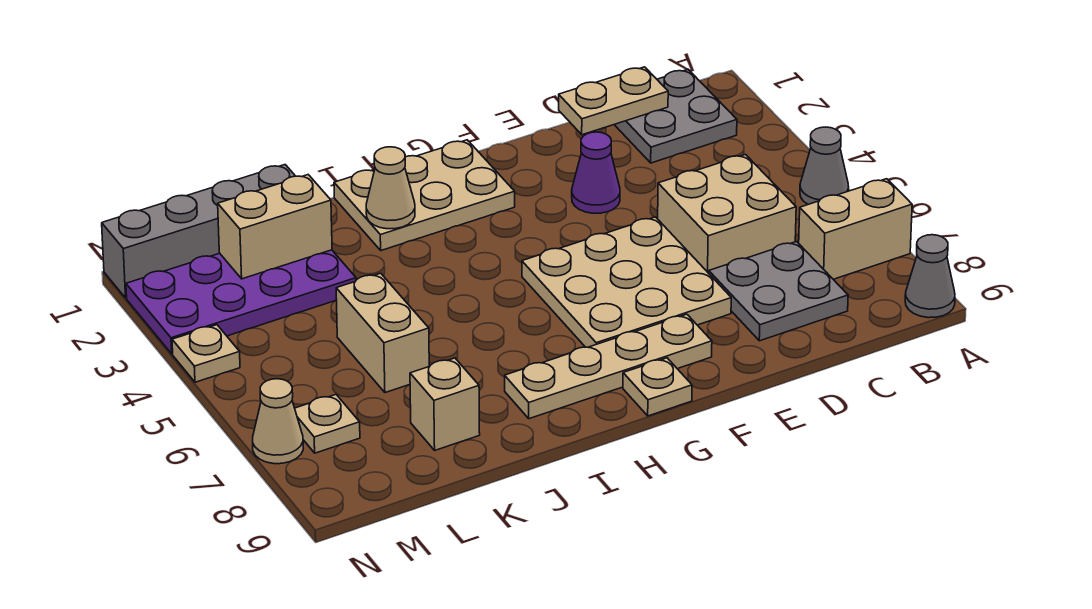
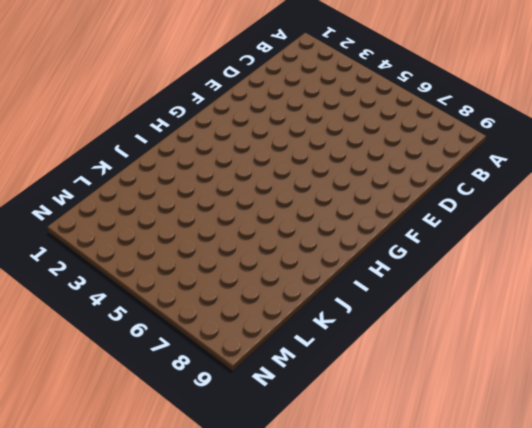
none -> grey cone A5 level 1
none -> tan brick A7:B7 level 1
none -> grey cone A9 level 1

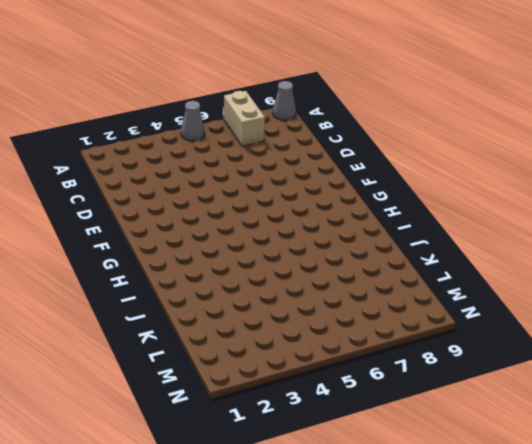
none -> grey plate B1:C2 level 1
none -> tan brick C5:D6 level 1
none -> grey plate C7:D8 level 1

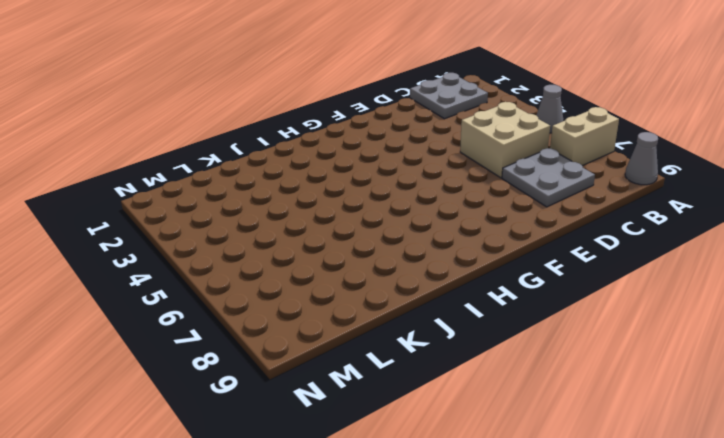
none -> purple cone E3 level 1
none -> tan plate E5:G7 level 1
none -> tan plate F8:I8 level 1

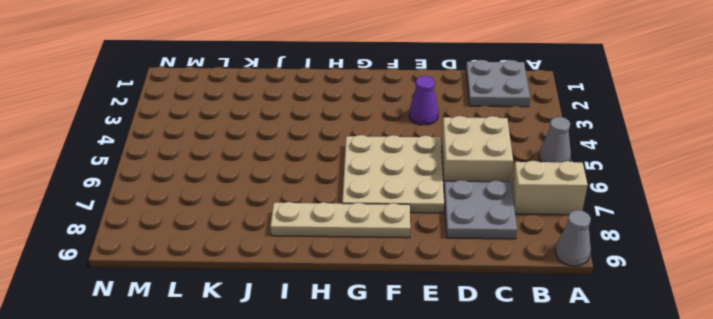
none -> tan plate G1:I2 level 1
none -> tan plate G9 level 1
none -> grey brick K1:N1 level 1

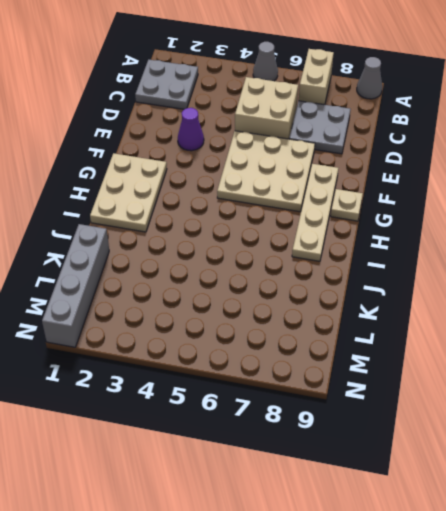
none -> purple plate K2:N3 level 1
none -> tan brick K5:K6 level 1
none -> tan brick K8 level 1

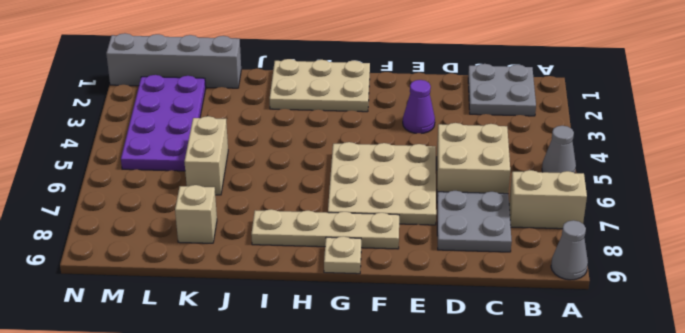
purple plate L2:M5 level 1 -> purple plate K2:N3 level 1
none -> tan plate M7 level 1
none -> tan plate N4 level 1
none -> tan cone N7 level 1

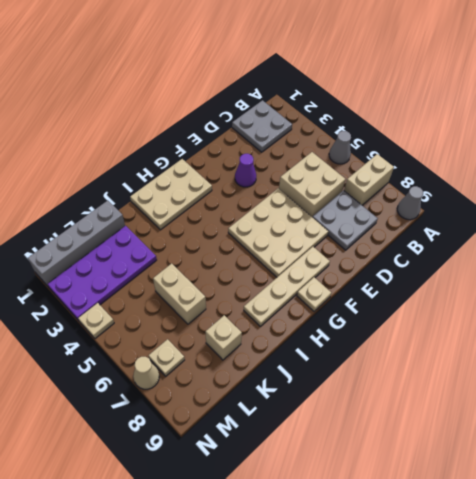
none -> tan plate C1:D1 level 2
none -> tan cone I2 level 2
none -> tan brick K2:L2 level 2

